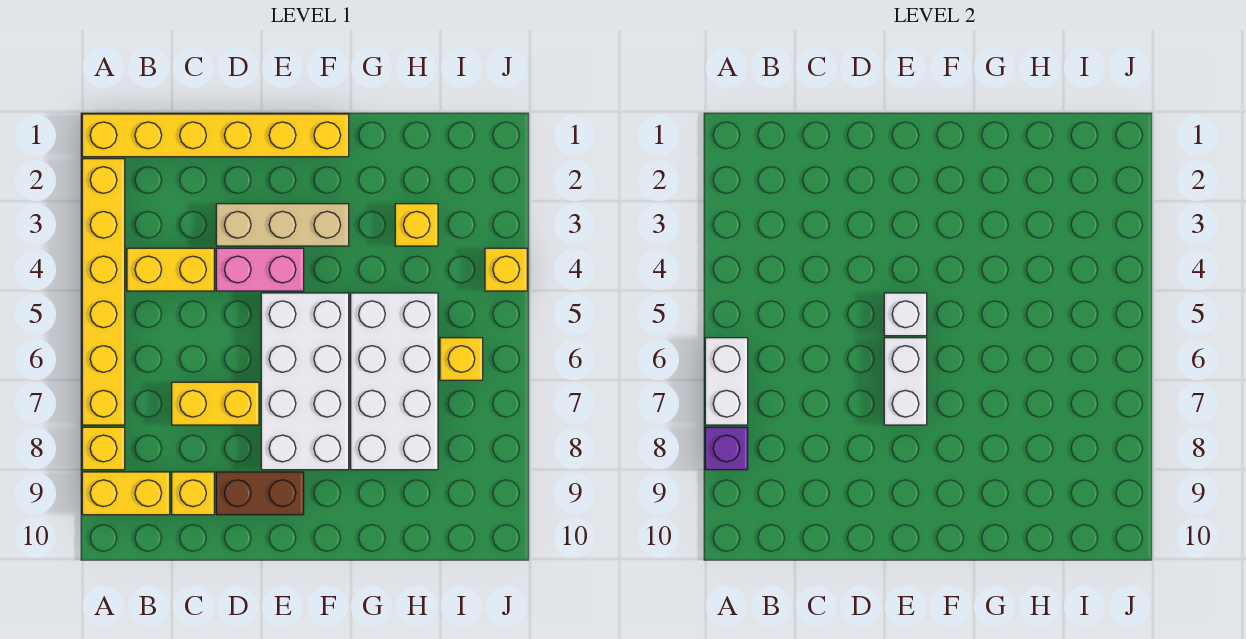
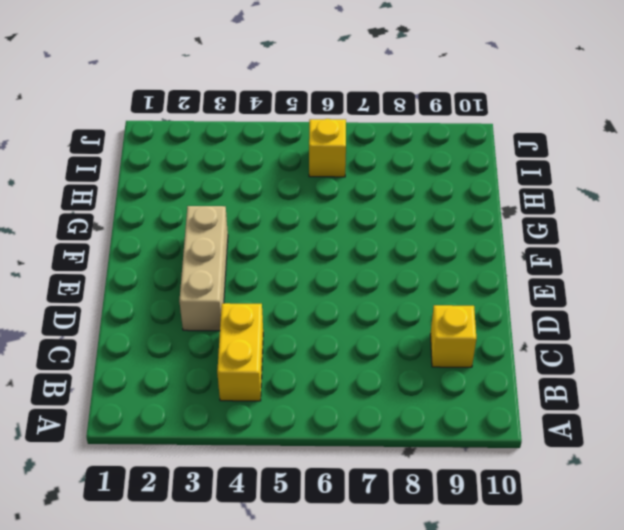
none -> yellow brick A1:F1 level 1
none -> yellow brick A2:A7 level 1
none -> yellow brick A8 level 1

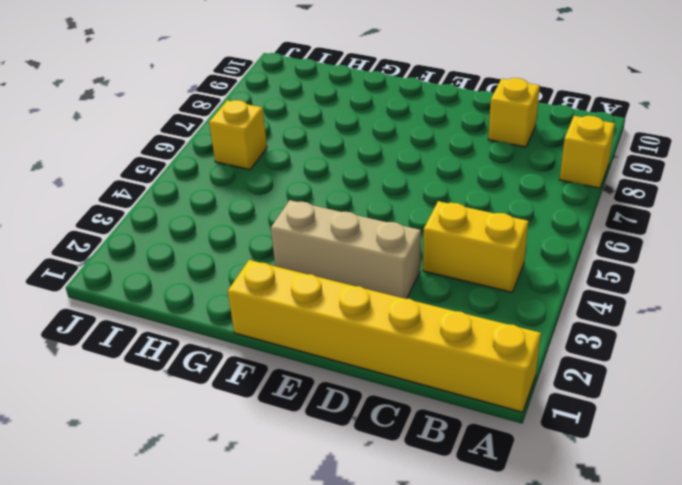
none -> yellow brick A2:A7 level 1
none -> yellow brick A9:B9 level 1
none -> yellow brick C7:D7 level 1

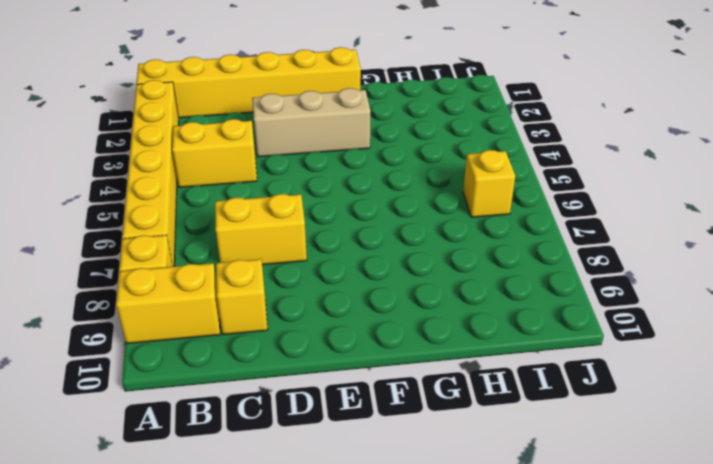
none -> pink brick D4:E4 level 1
none -> brown brick D9:E9 level 1
none -> white brick E5:F8 level 1

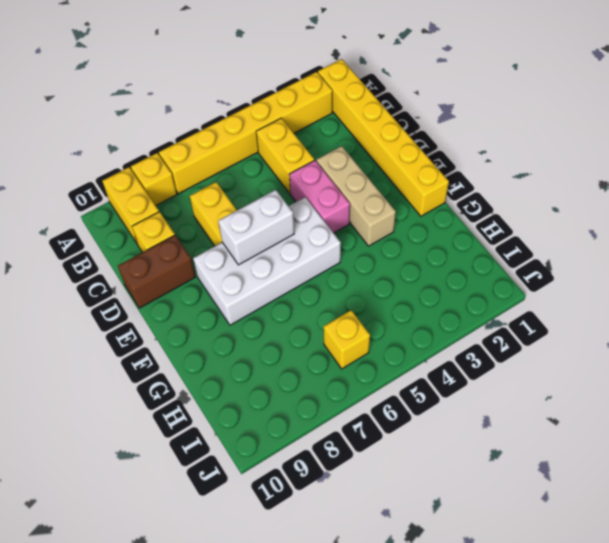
brown brick D9:D10 level 1 -> brown brick D9:E9 level 1
none -> white brick G5:H8 level 1
none -> yellow brick H3 level 1
none -> yellow brick J4 level 1

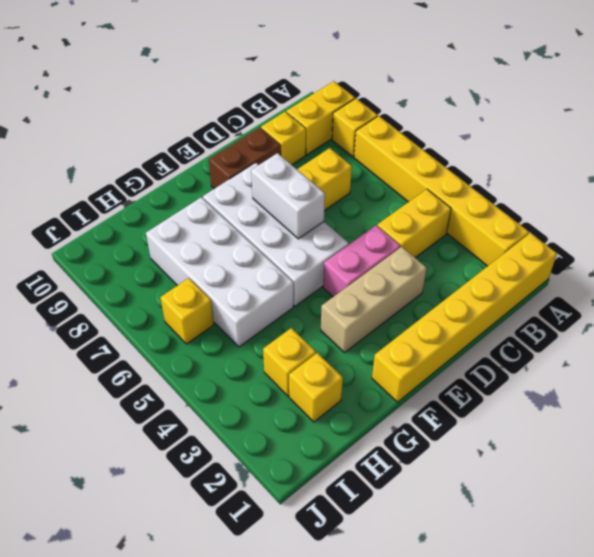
yellow brick H2 level 1 -> yellow brick J4 level 1
none -> white brick A6:A7 level 2
none -> purple brick A8 level 2
none -> white brick E5 level 2

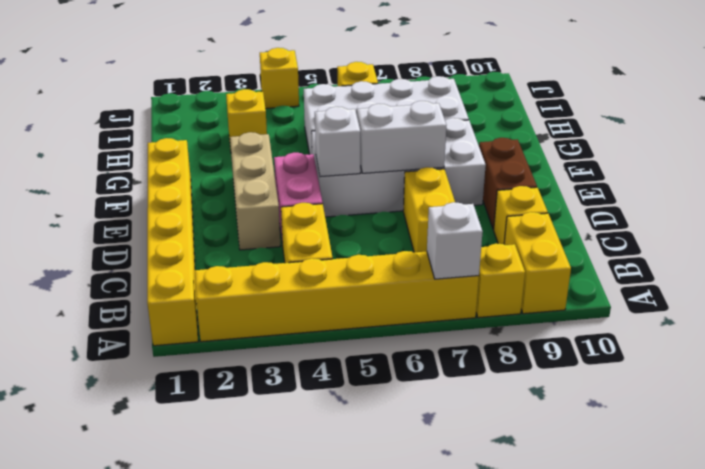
white brick A7 level 2 -> white brick A6:A7 level 2
none -> purple brick A8 level 2

